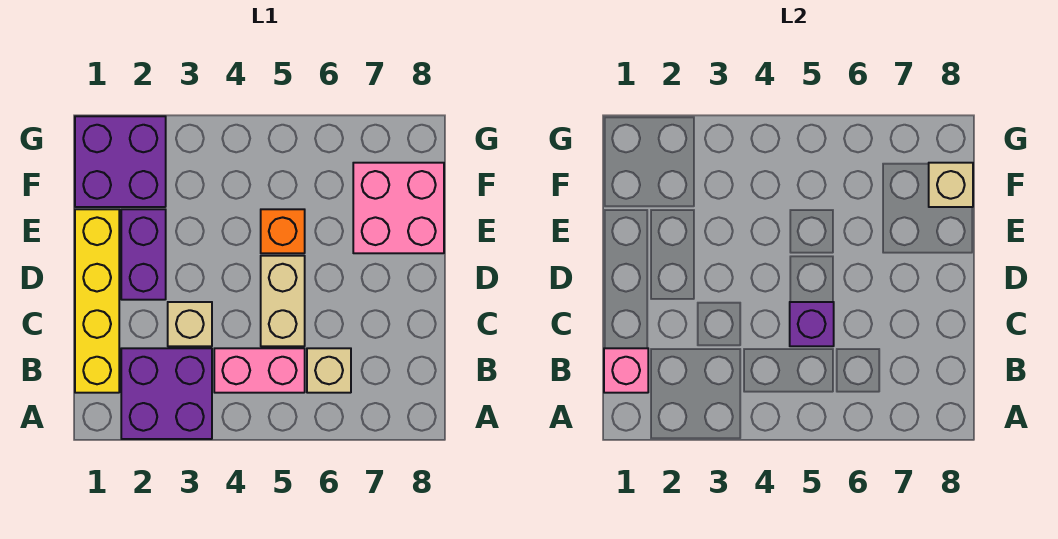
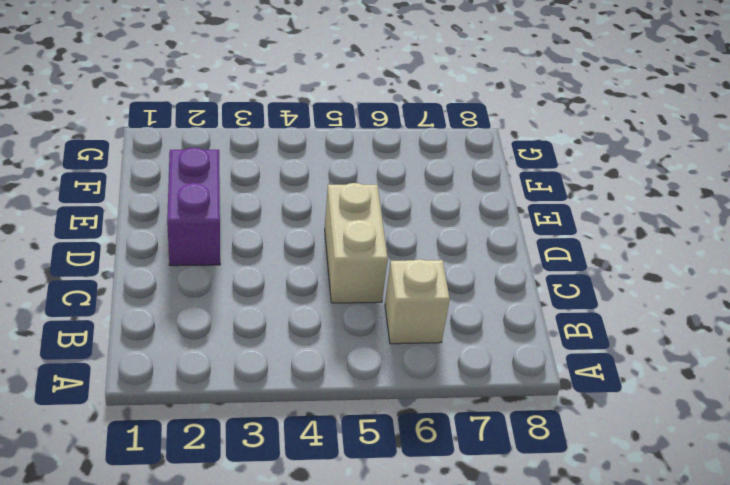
none -> purple brick A2:B3 level 1
none -> yellow brick B1:E1 level 1
none -> pink brick B4:B5 level 1

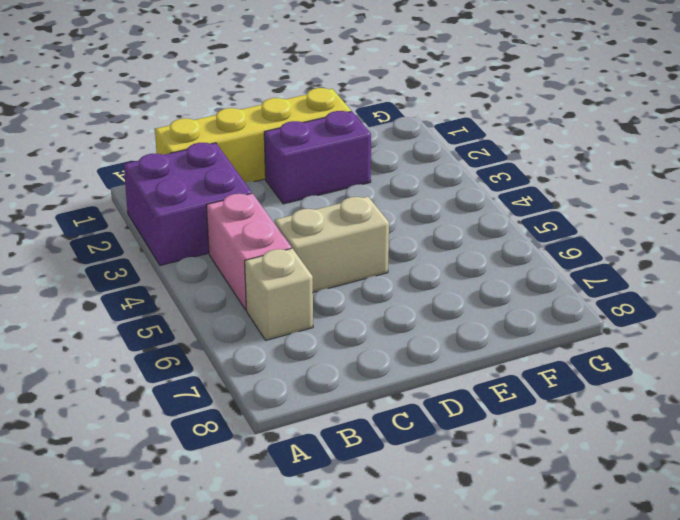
none -> tan brick C3 level 1
none -> orange brick E5 level 1
none -> pink brick E7:F8 level 1

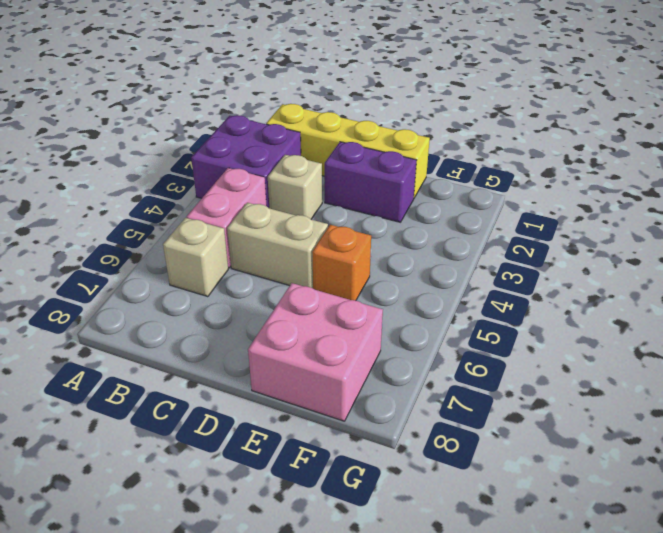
none -> purple brick F1:G2 level 1
none -> pink brick B1 level 2
none -> purple brick C5 level 2

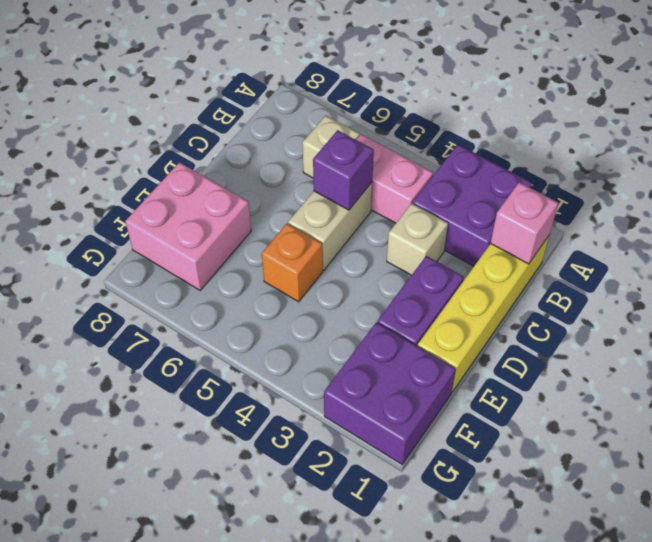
none -> tan brick F8 level 2

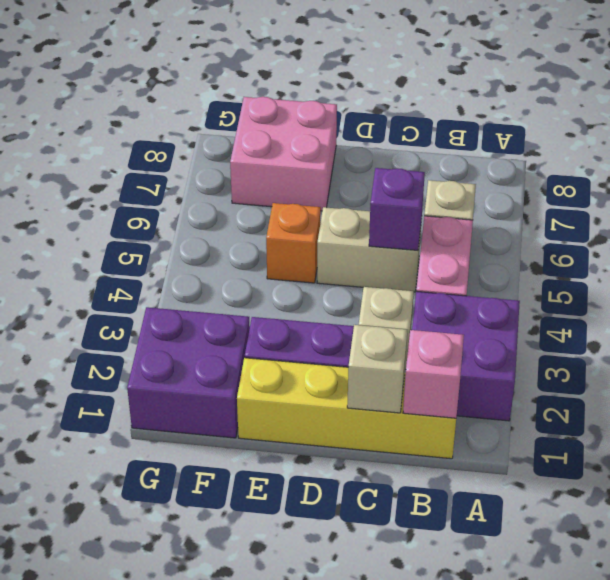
tan brick C1 level 2 -> tan brick F8 level 2

